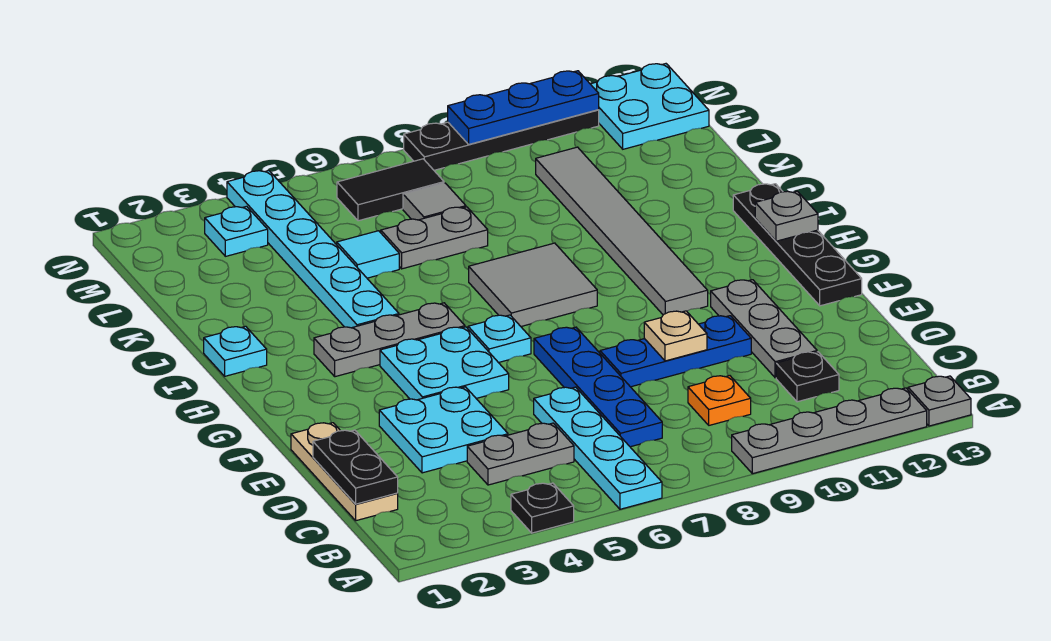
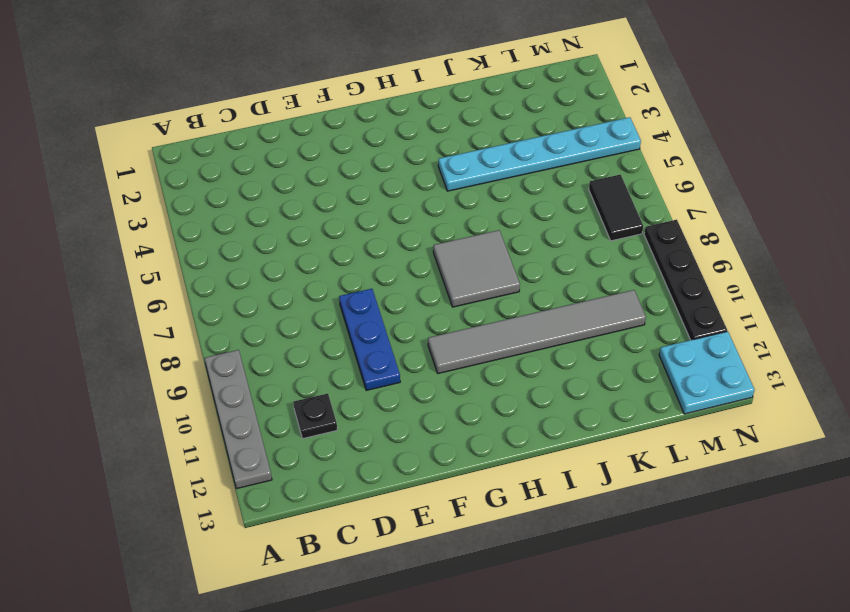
none -> black plate A4 level 1
none -> cyan plate A6:D6 level 1
none -> grey plate A13 level 1
none -> tan plate C1:E1 level 1

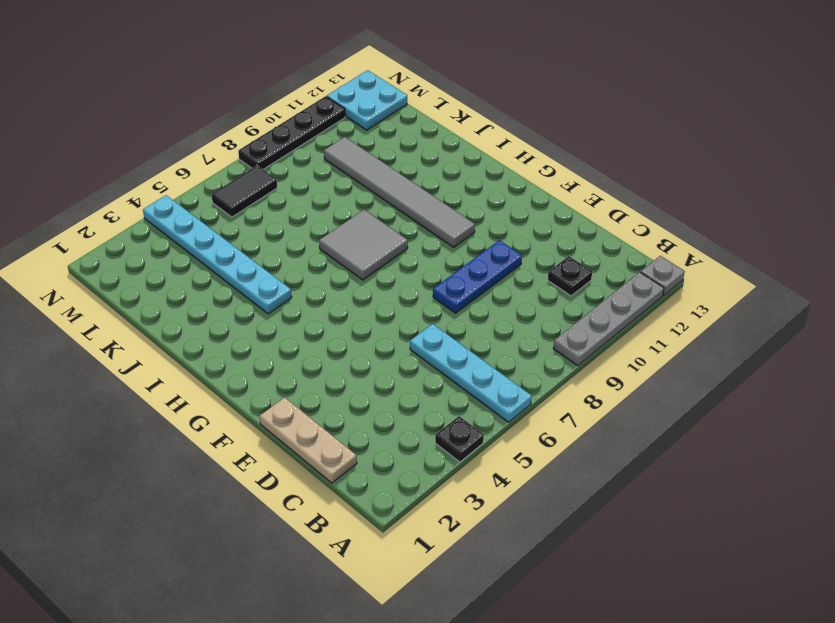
none -> grey plate C4:C5 level 1
none -> blue plate C7:F7 level 1
none -> orange plate C9 level 1
none -> cyan plate D3:E4 level 1

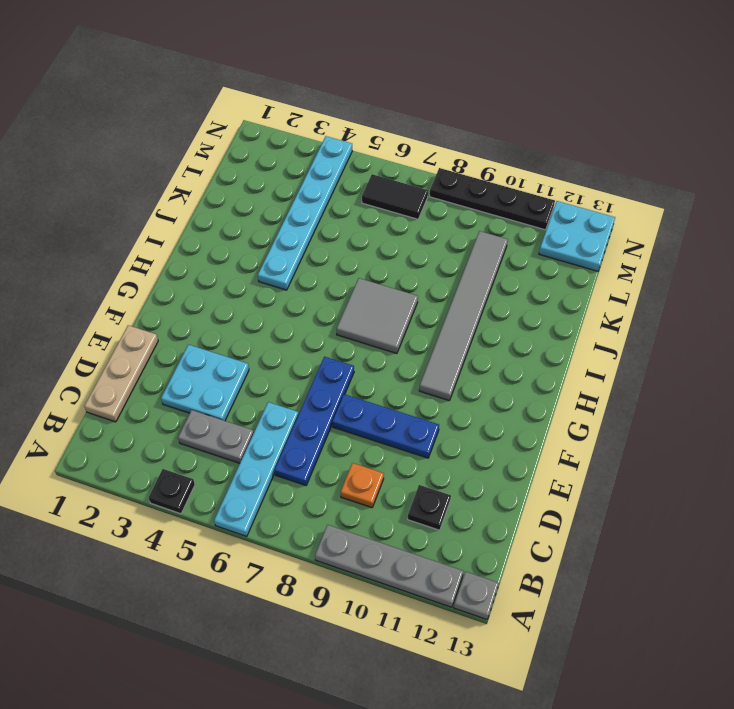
none -> grey plate D11:F11 level 1
none -> cyan plate F4:G5 level 1
none -> black plate F13:I13 level 1
none -> cyan plate G6 level 1

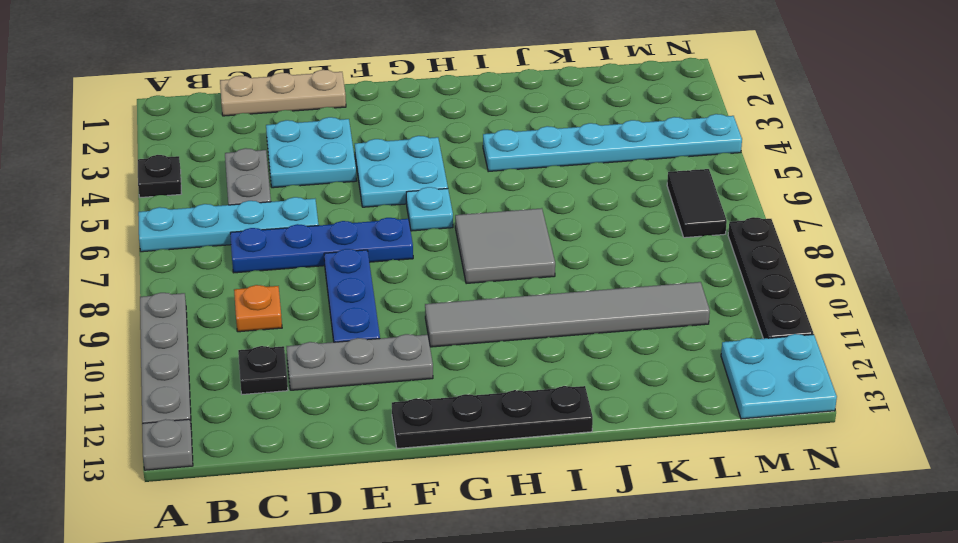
none -> grey plate H3:H5 level 1
none -> cyan plate I1 level 1
none -> cyan tile K5 level 1
none -> grey plate K6:K7 level 1

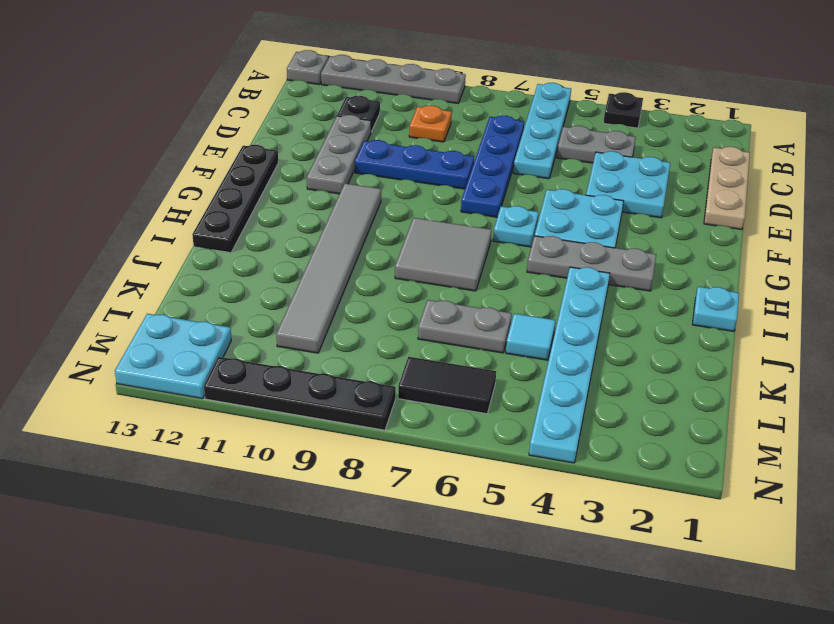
none -> grey tile L7 level 1
none -> cyan plate M3 level 1
none -> black plate C1:D1 level 2
none -> tan plate E9 level 2

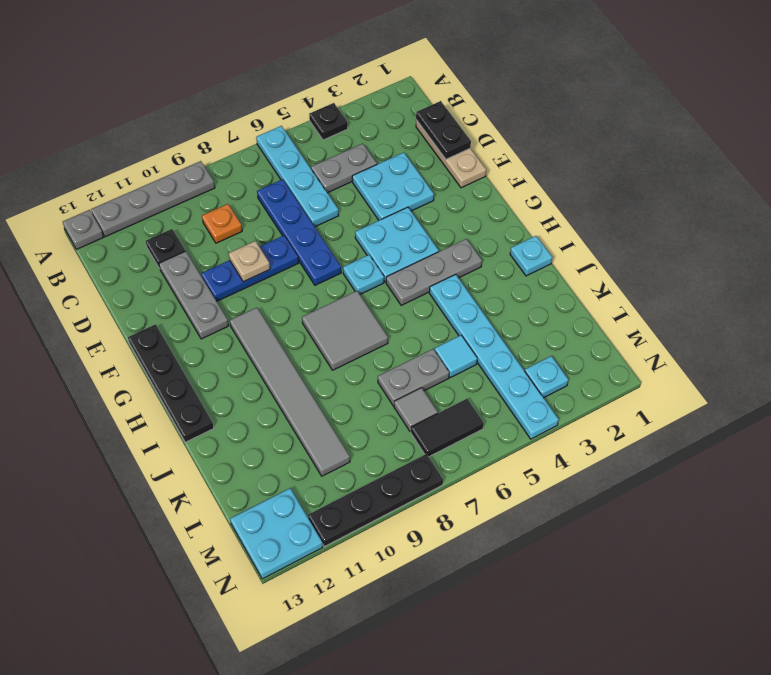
none -> grey plate H13 level 2
none -> blue plate N9:N11 level 2

